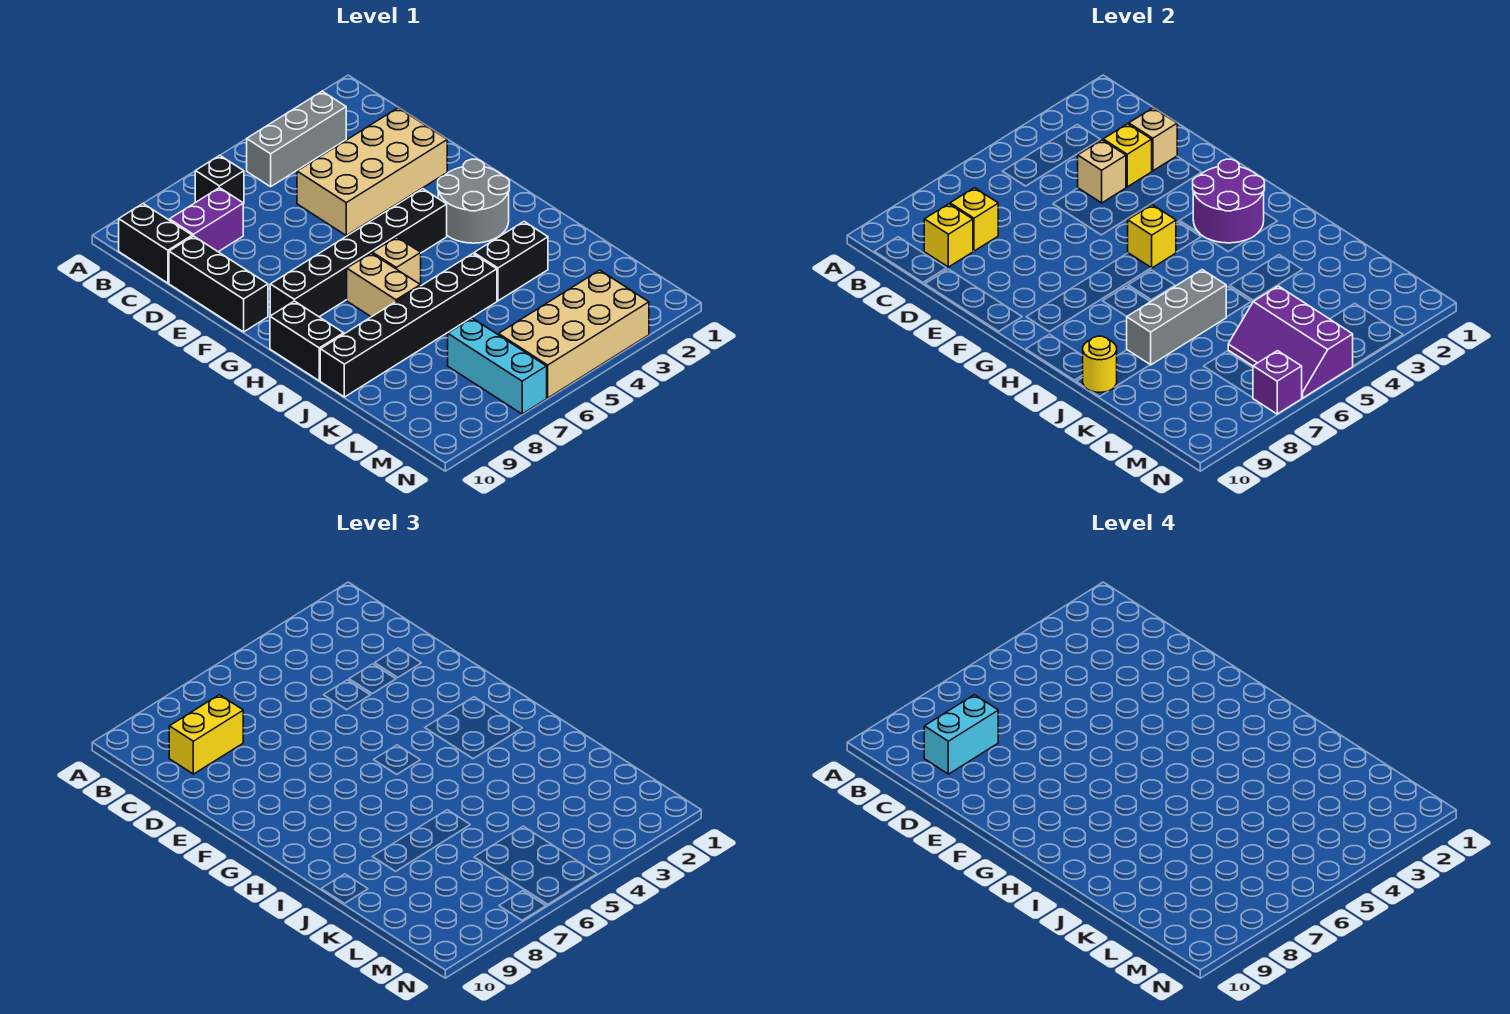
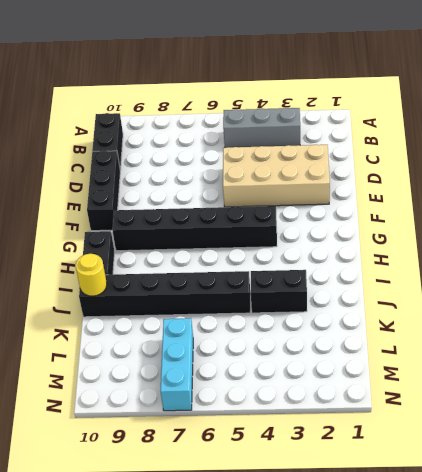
none -> black brick B7 level 1
none -> purple brick C8:C9 level 1
none -> grey round brick G2:H3 level 1

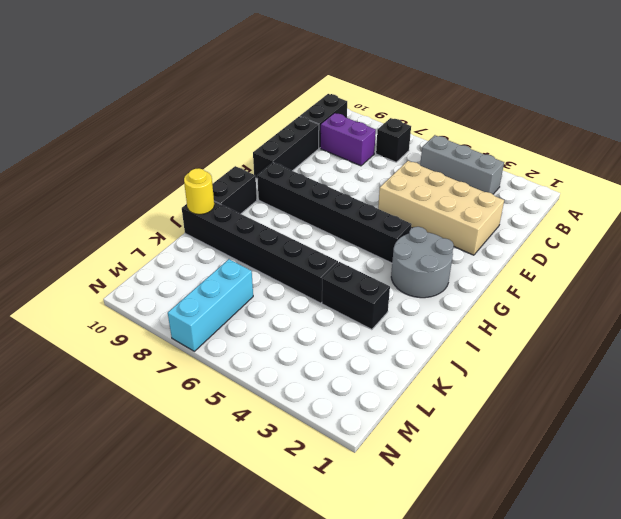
none -> tan brick H6 level 1
none -> tan brick H7:I7 level 1
none -> tan brick M3:N6 level 1

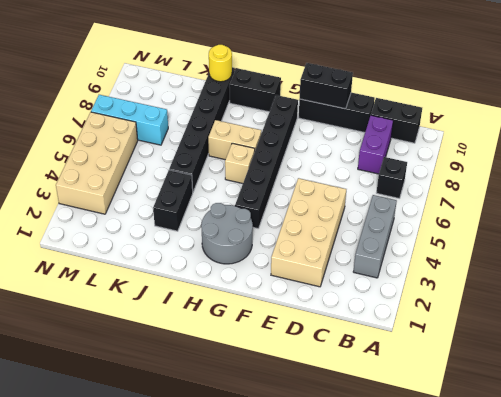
black brick E10:F10 level 2 -> none
none -> yellow brick C8 level 2
none -> yellow brick C9 level 2
none -> tan brick D2 level 2

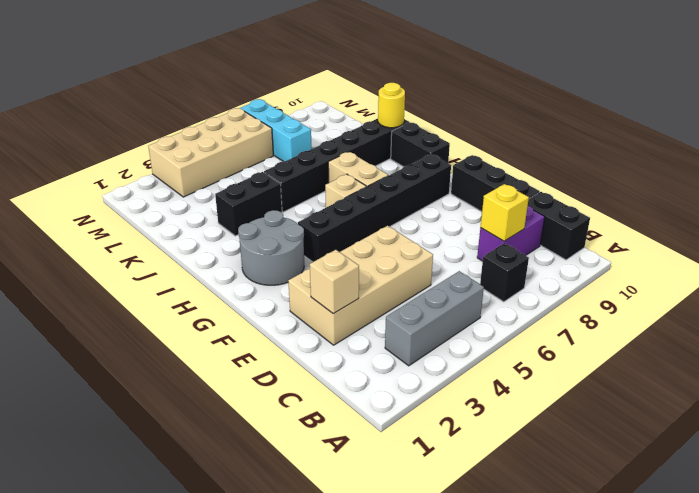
none -> yellow brick C9 level 2
none -> yellow brick D3 level 2
none -> tan brick D4 level 2

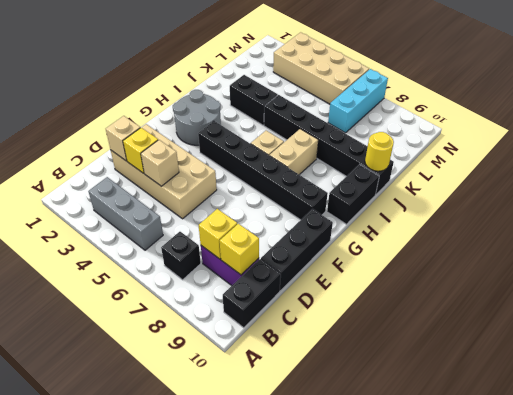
none -> purple round brick G2:H3 level 2
none -> yellow brick G5 level 2
none -> grey brick J6:J8 level 2

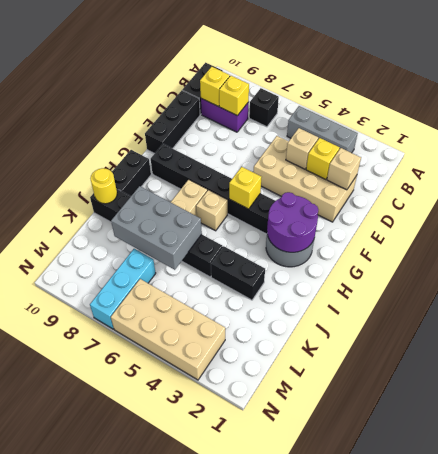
grey brick J6:K8 level 2 -> grey brick J6:J8 level 2
none -> purple slope L5:N6 level 2 top 5
none -> purple brick N7 level 2
none -> yellow brick C8:C9 level 3

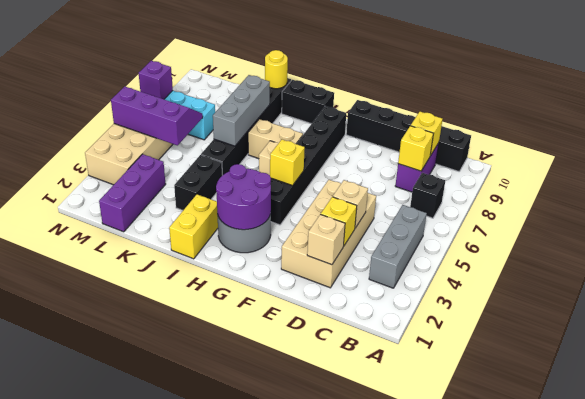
yellow brick I1:I2 level 1 -> yellow brick C8:C9 level 3
purple brick L1:L3 level 1 -> none
none -> cyan brick C8:C9 level 4

